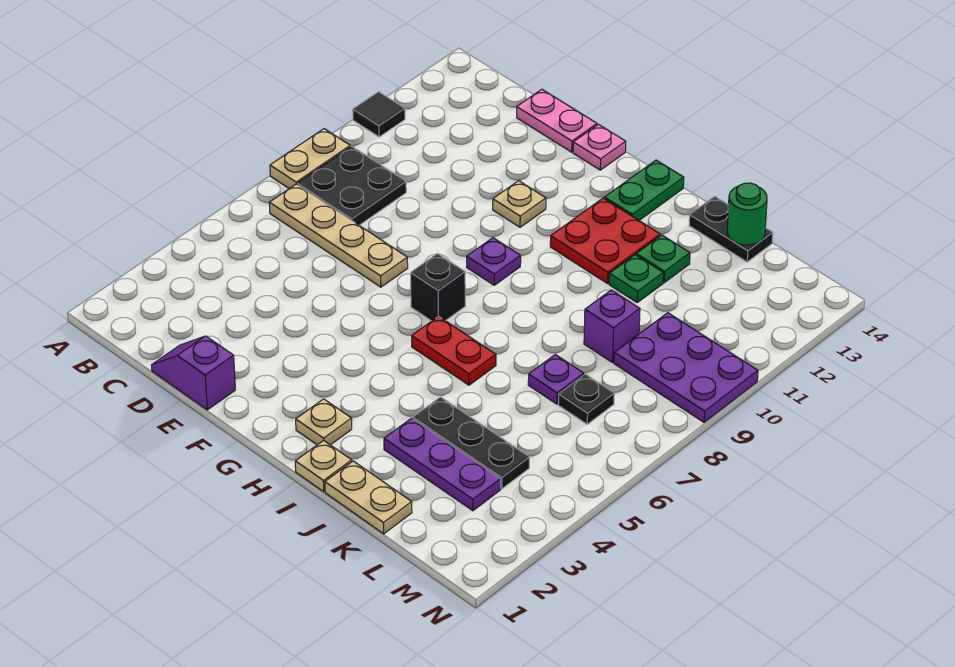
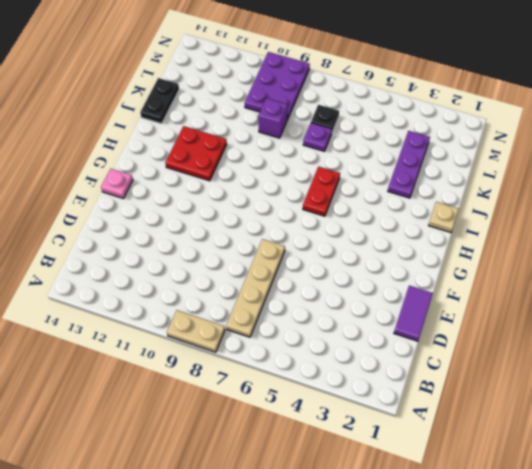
purple tile D1:E1 level 1 -> purple slope D1:E1 level 1 top E
none -> black tile A11 level 1
none -> black plate B8:C9 level 1
none -> pink plate D14:E14 level 1

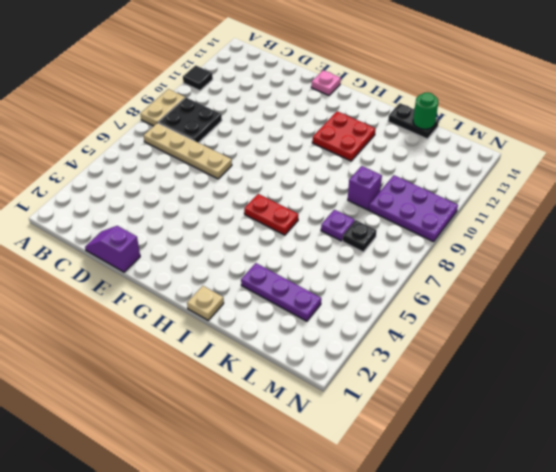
none -> pink plate D14:E14 level 1
none -> tan plate F11 level 1
none -> black brick G7 level 1

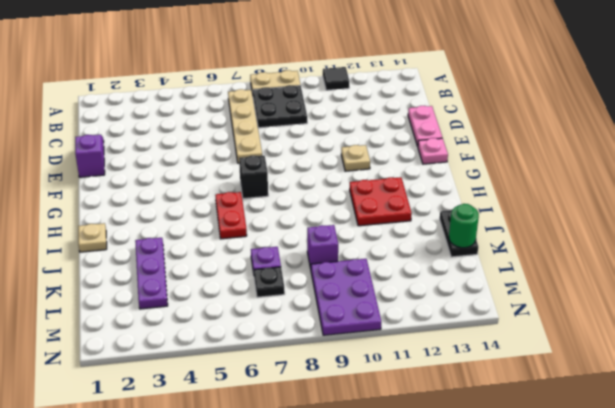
none -> purple plate G9 level 1
none -> tan plate H2 level 1
none -> green plate H13:H14 level 1

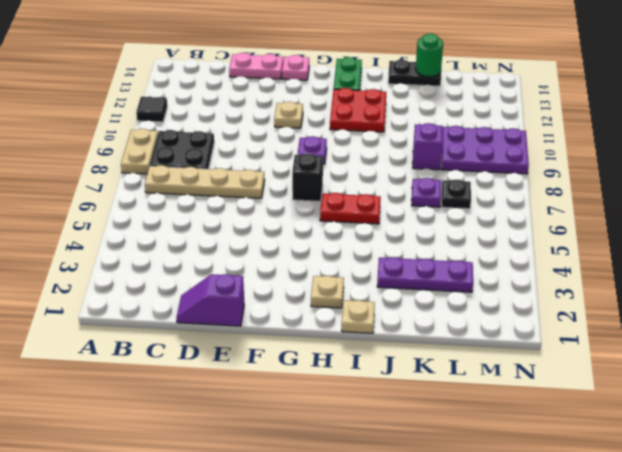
none -> tan plate J1:K1 level 1
none -> black plate J4:L4 level 1
none -> green plate J11 level 1

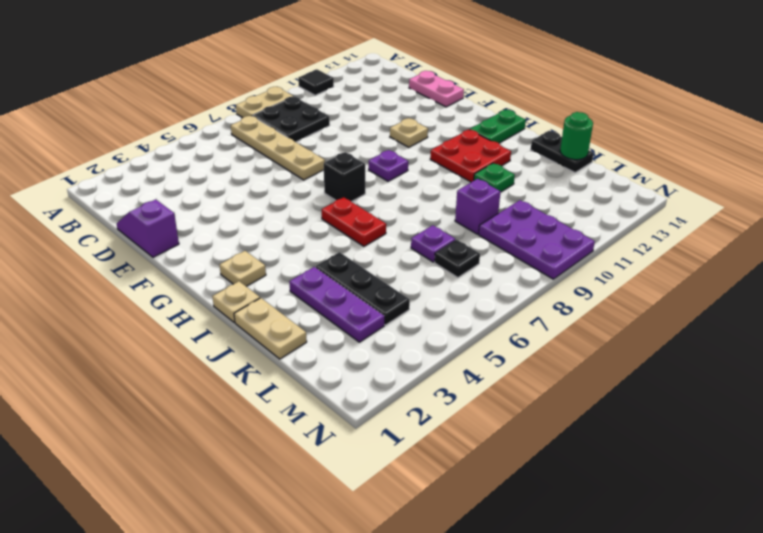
none -> pink plate F14 level 1
none -> green plate J12 level 1

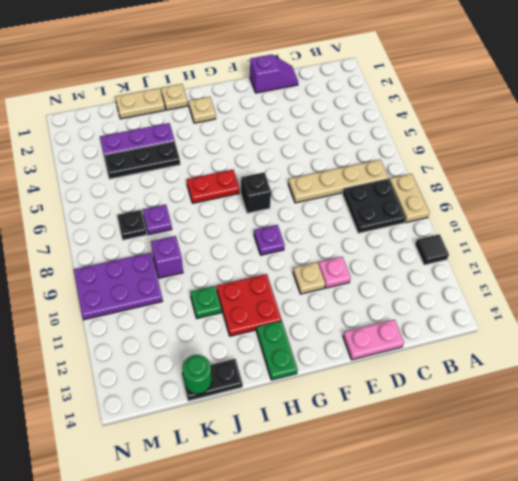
pink plate E11 level 1 -> pink plate F14 level 1
none -> green plate J12 level 1

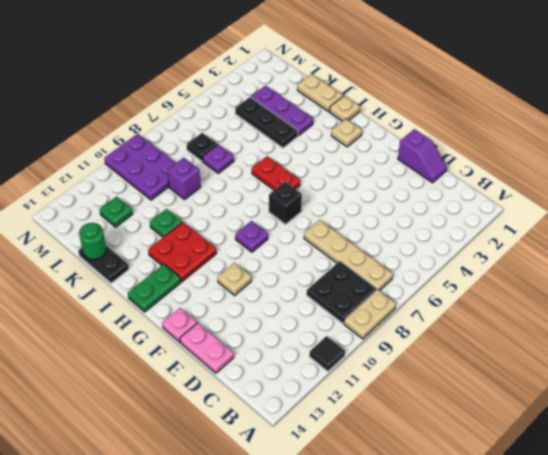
green plate L12 level 1 -> green plate J12 level 1

